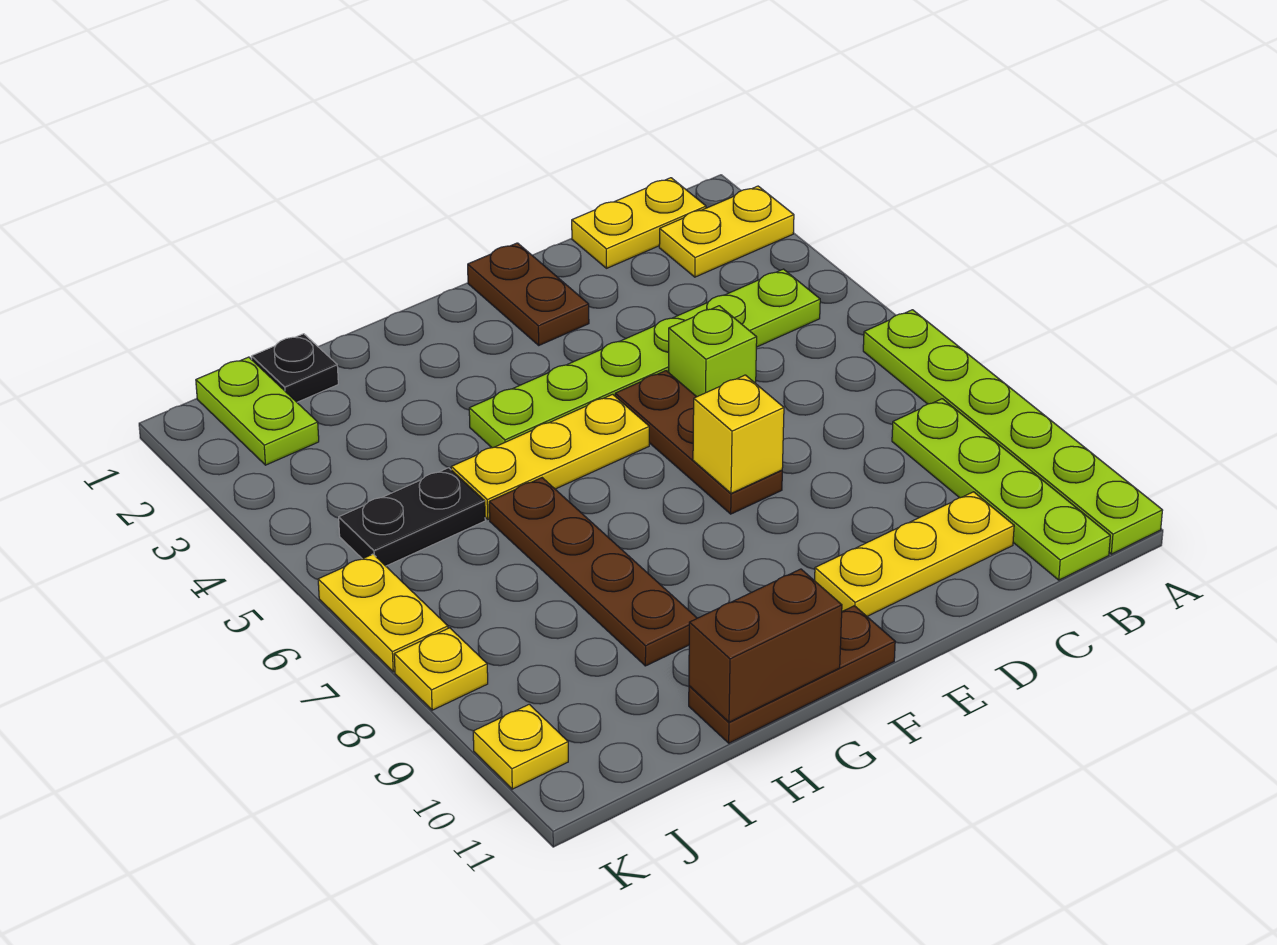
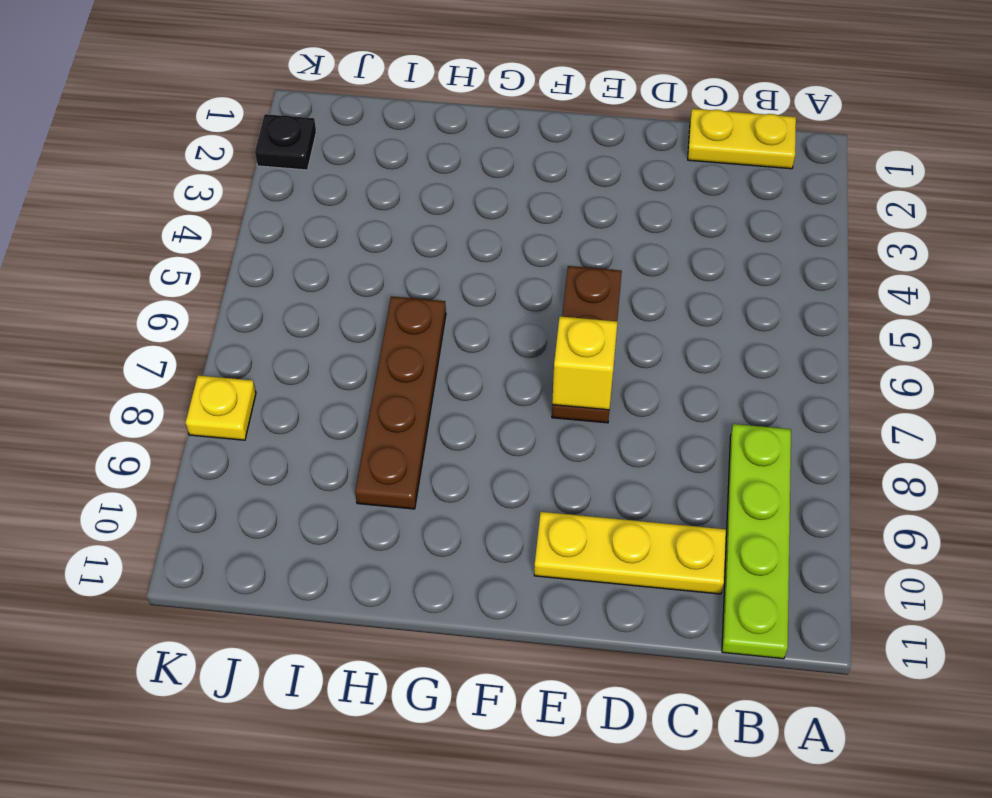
black plate K2 level 1 -> black plate I1 level 1
none -> yellow plate A2:B2 level 1
none -> lime plate A6:A11 level 1
none -> lime plate B4:G4 level 1

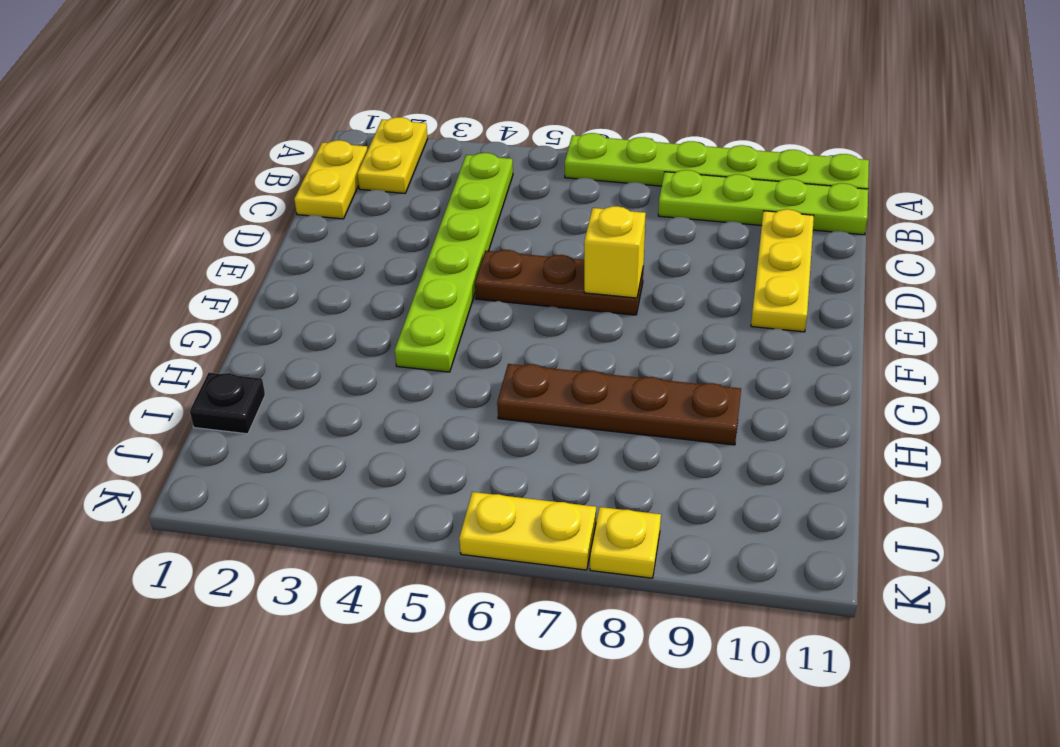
none -> lime brick D5 level 1
none -> brown plate E1:E2 level 1
none -> yellow plate F5:H5 level 1

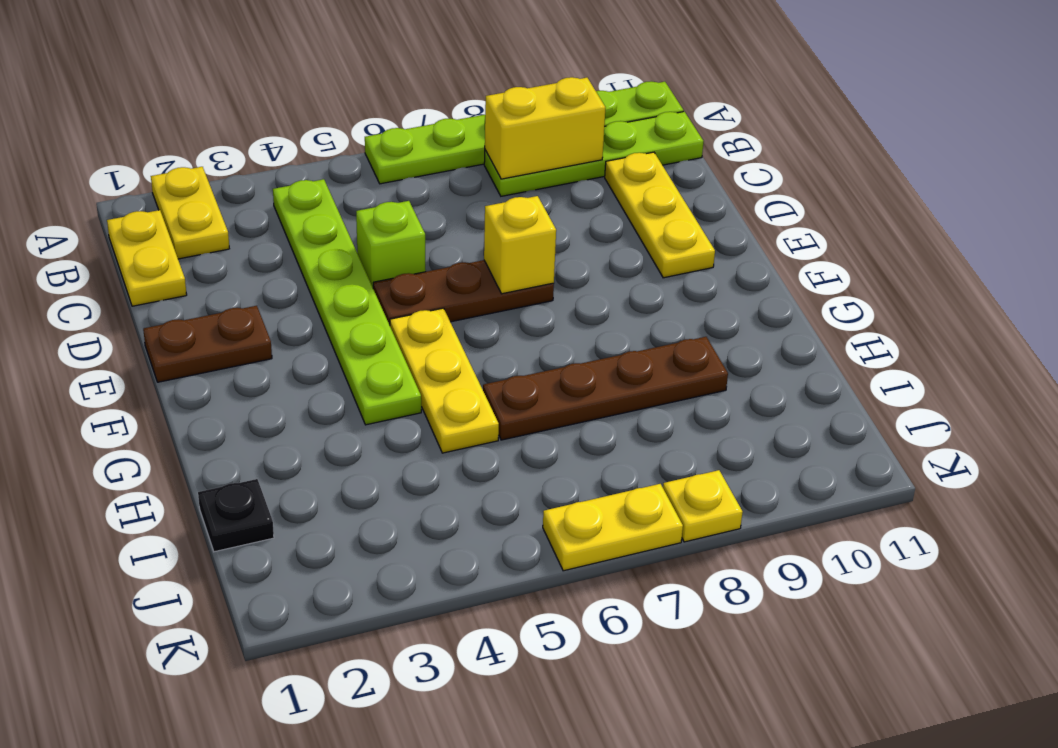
yellow brick B8:B9 level 2 -> none
none -> brown plate F11:H11 level 1
none -> black plate I5:J5 level 1
none -> lime plate J1:J2 level 1

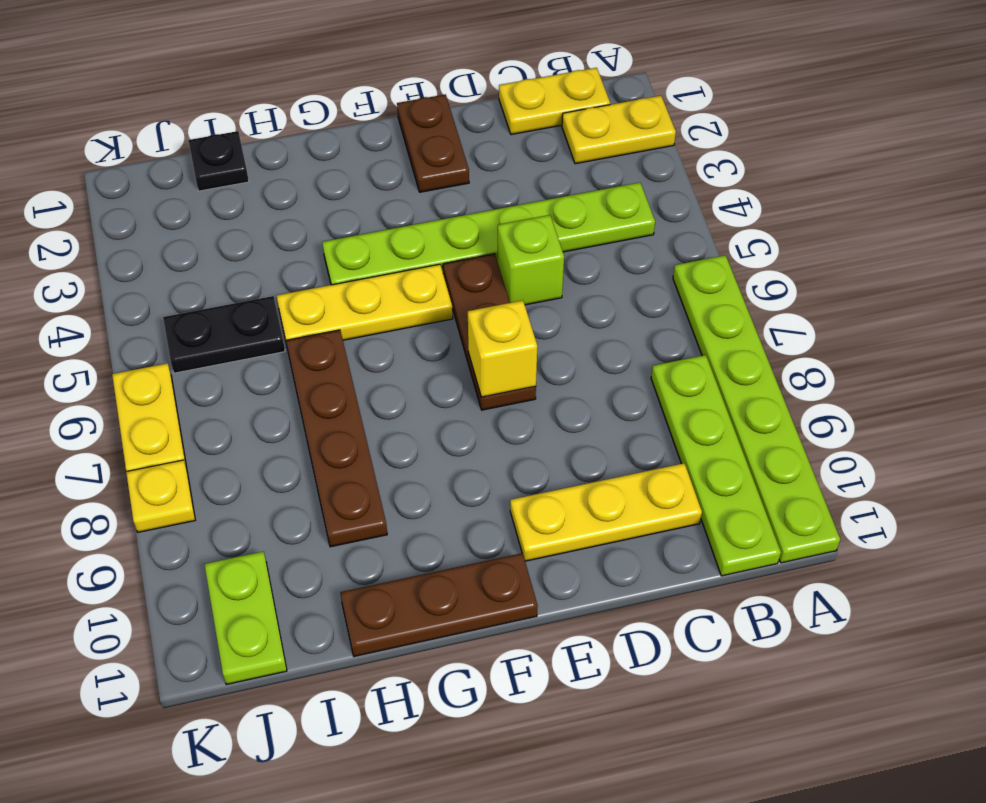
lime plate J10:J11 level 1 -> lime plate J1:J2 level 1
none -> yellow plate K10 level 1
none -> brown brick G11:H11 level 2

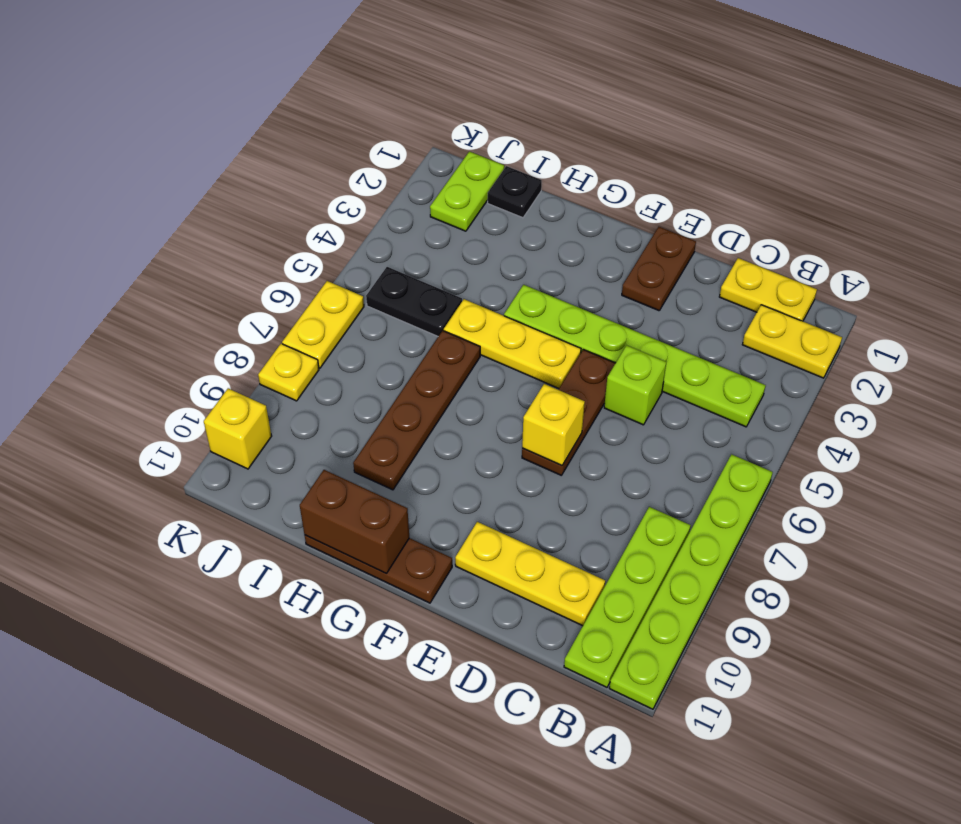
yellow brick K10 level 1 -> yellow plate K10 level 1

